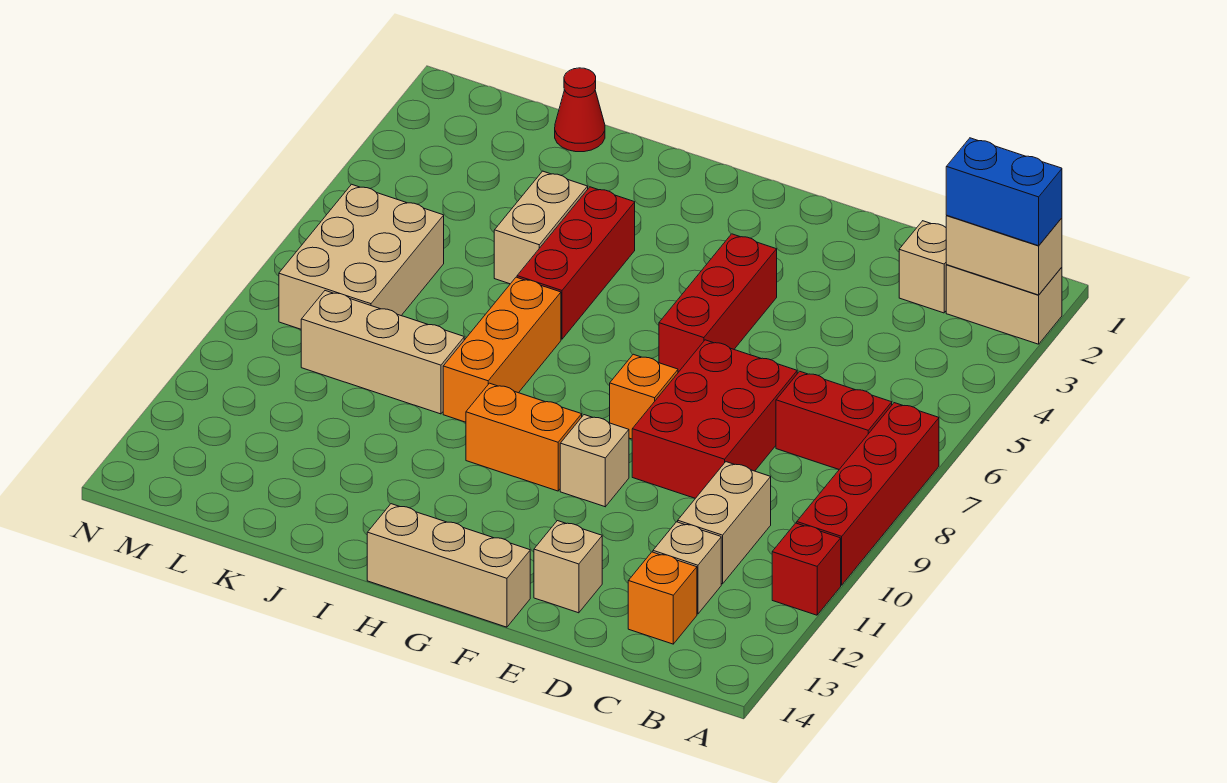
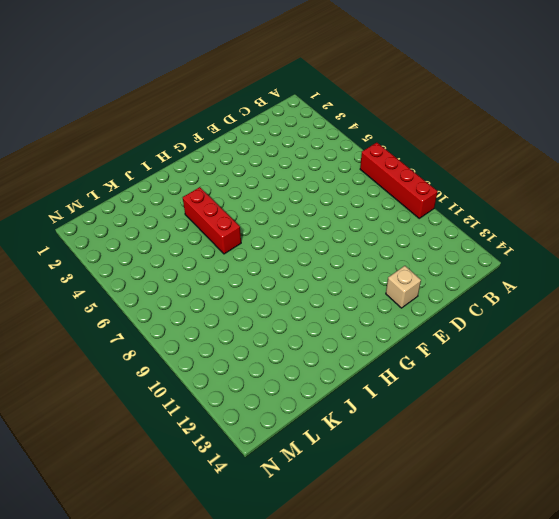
none -> tan brick A2:B2 level 1
none -> red brick A11 level 1
none -> red brick B7:C7 level 1

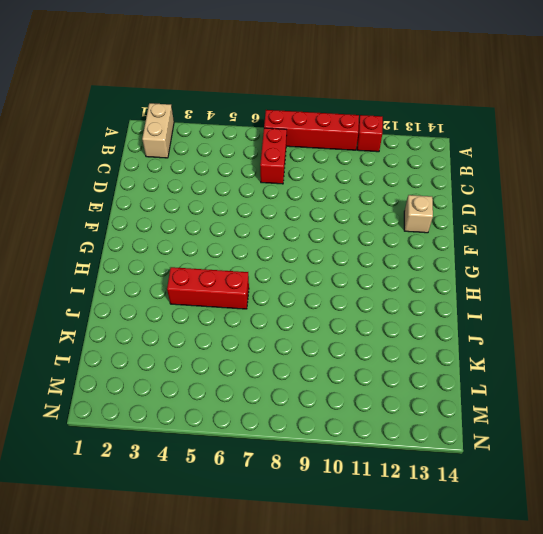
none -> tan brick C2 level 1
none -> tan brick C10:C11 level 1
none -> tan brick C12 level 1

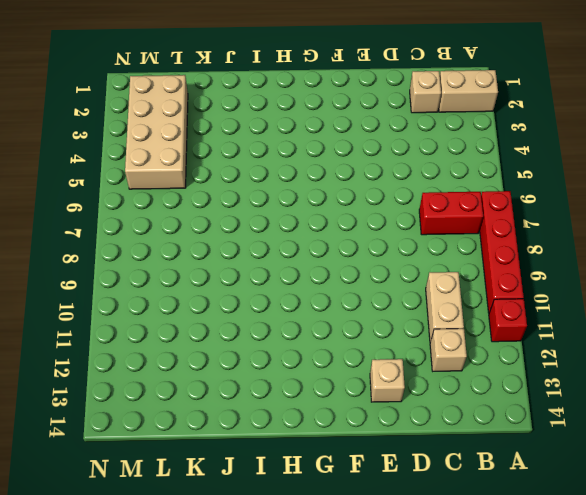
tan brick L2:M5 level 1 -> none
none -> orange brick C13 level 1
none -> red brick D7:E9 level 1
none -> red brick F4:F6 level 1

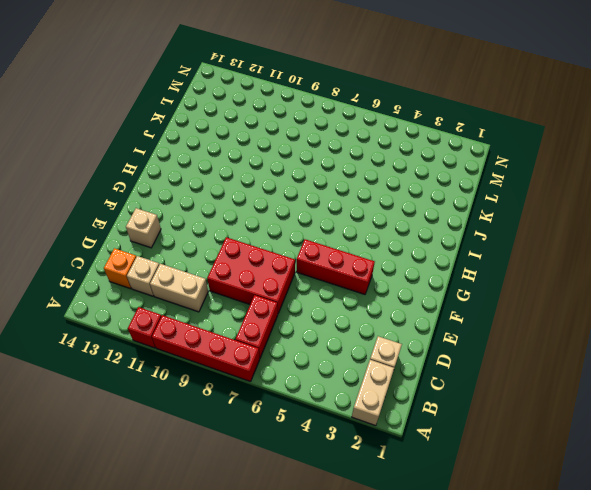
none -> orange brick F8 level 1
none -> tan brick F10 level 1
none -> tan brick F14:H14 level 1

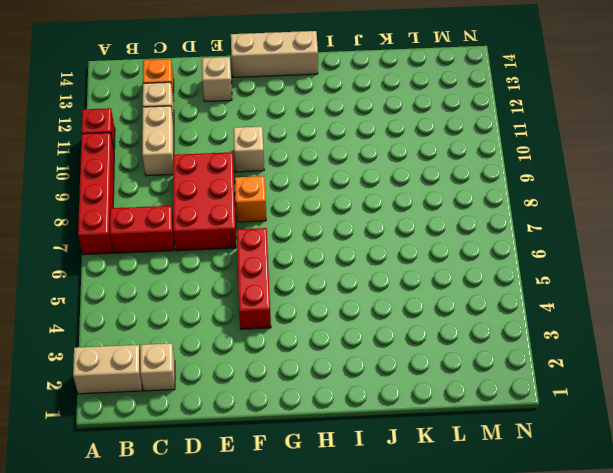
none -> orange brick G10:H10 level 1
none -> red brick I4:I6 level 1
none -> orange brick I7:I9 level 1

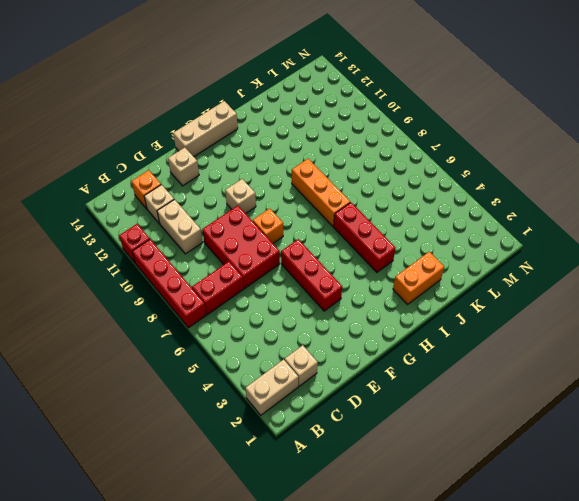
orange brick I2:J2 level 1 -> orange brick G10:H10 level 1
none -> tan brick J4:J5 level 1
none -> tan brick J9:L9 level 1
none -> red cone K1 level 1

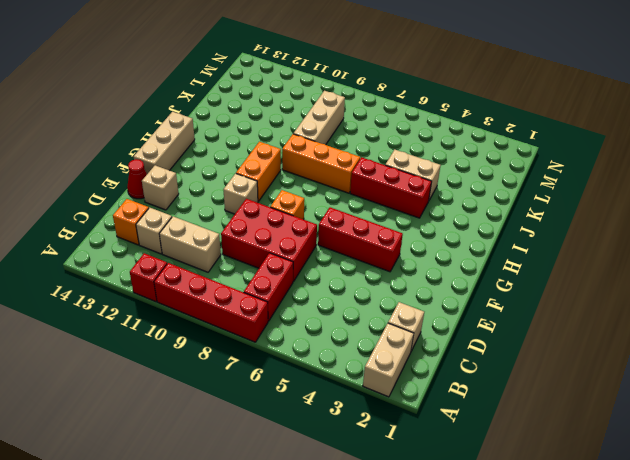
red cone E14 level 1 -> red cone K1 level 1
none -> tan brick L6:M8 level 1
none -> tan brick A2:B2 level 2
none -> blue brick A2:B2 level 3

